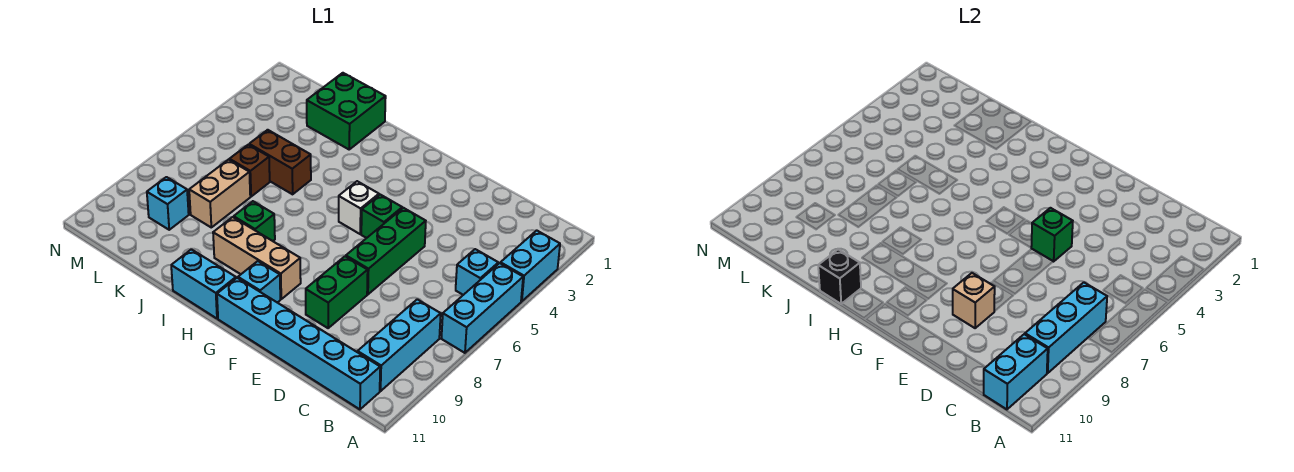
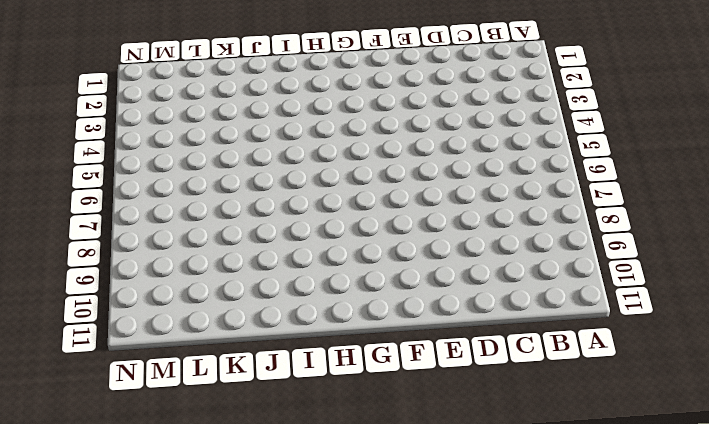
none -> cyan brick A3:A4 level 1
none -> cyan brick A5:A7 level 1
none -> cyan brick B5 level 1

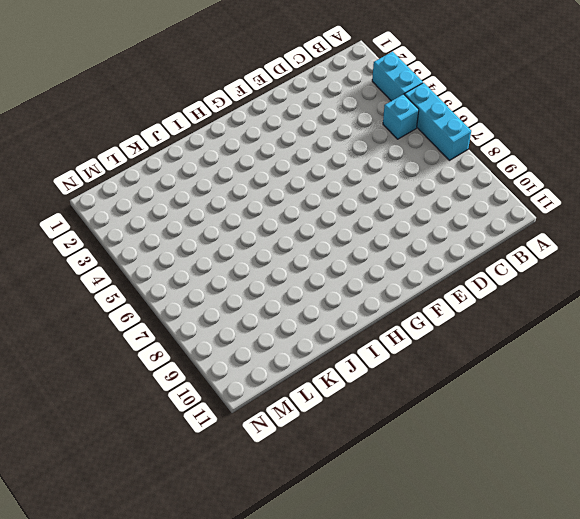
none -> cyan brick B8:B10 level 1
none -> cyan brick B11:G11 level 1
none -> green brick E5:E7 level 1

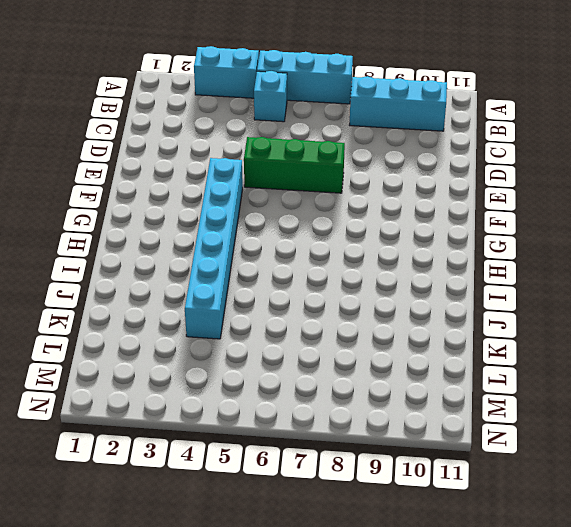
cyan brick F4:K4 level 1 -> cyan brick B11:G11 level 1
none -> green brick E8:E9 level 1
none -> green brick F5 level 1
none -> white brick G5 level 1

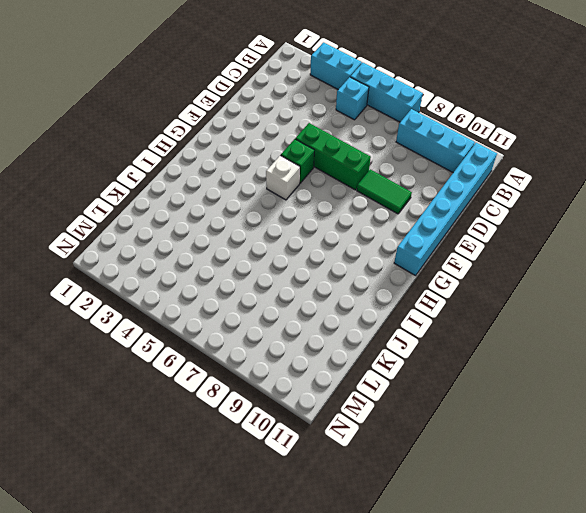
green tile E8:E9 level 1 -> green brick E8:E9 level 1
none -> tan brick G9:I9 level 1
none -> cyan brick G10 level 1
none -> cyan brick H11:I11 level 1

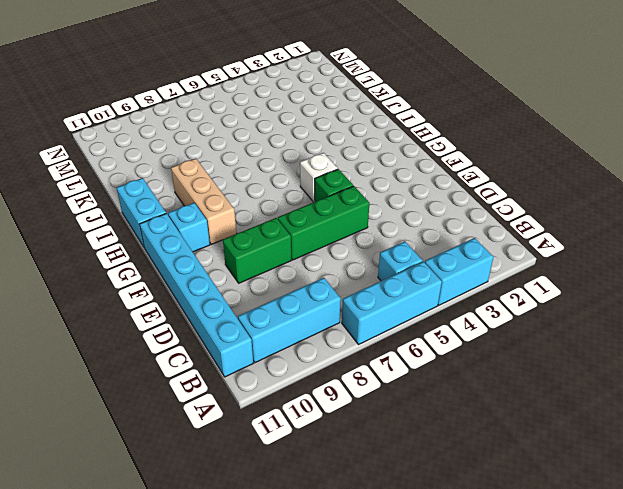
none -> green brick I8 level 1
none -> green brick J1:K2 level 1
none -> brown brick J5:K5 level 1

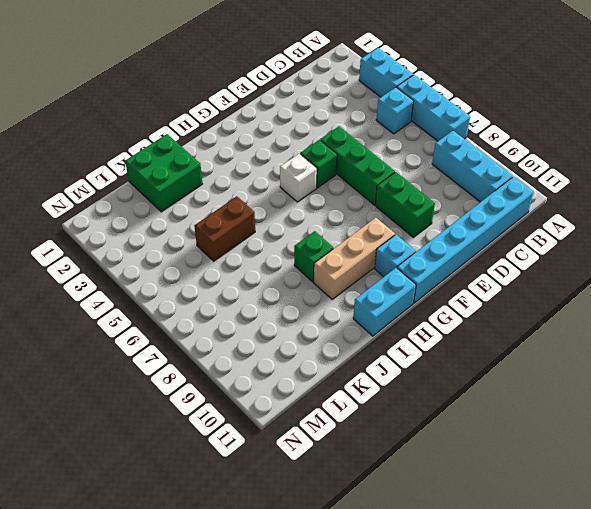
none -> brown brick K6 level 1
none -> tan brick K7:K8 level 1
none -> cyan brick L9 level 1

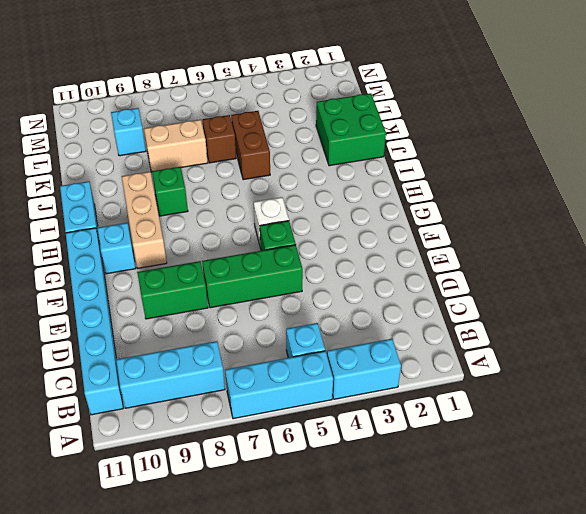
none -> cyan brick B7:B9 level 2
none -> cyan brick B10:B11 level 2
none -> green brick E5 level 2

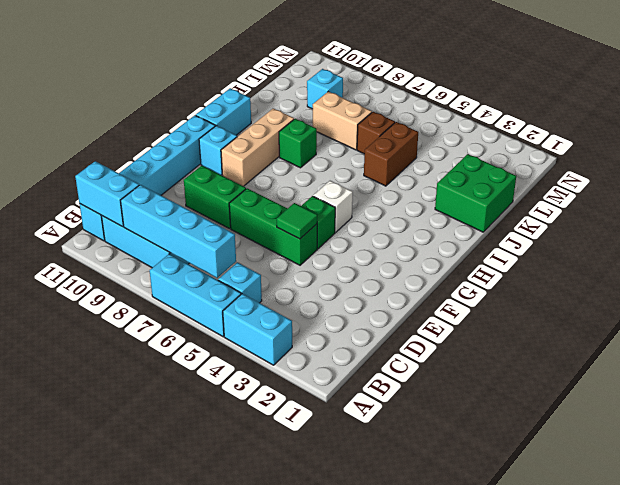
cyan brick B6:B9 level 2 -> cyan brick B7:B9 level 2
green tile E5 level 2 -> green brick E5 level 2
none -> tan brick E9 level 2
none -> black brick I11 level 2

